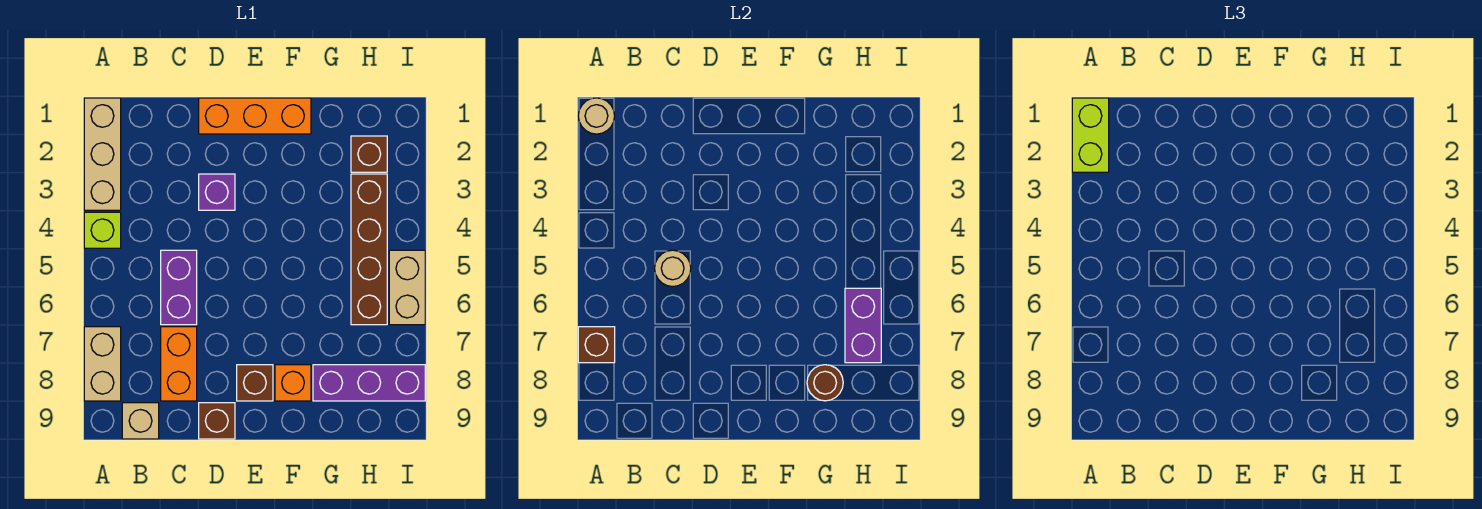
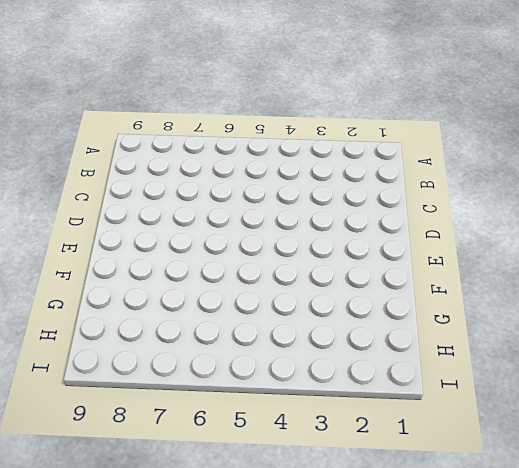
none -> tan brick A1:A3 level 1
none -> lime brick A4 level 1
none -> tan brick A7:A8 level 1

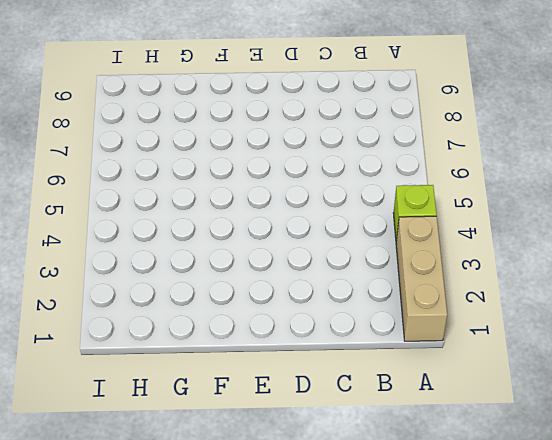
none -> tan brick A7:A8 level 1
none -> tan brick B9 level 1
none -> purple brick C5:C6 level 1

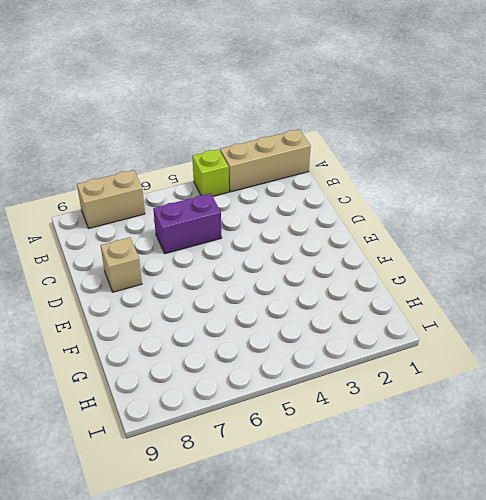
tan brick D8 level 1 -> tan brick B9 level 1
none -> orange brick C7:C8 level 1
none -> orange brick D1:F1 level 1
none -> purple brick D3 level 1

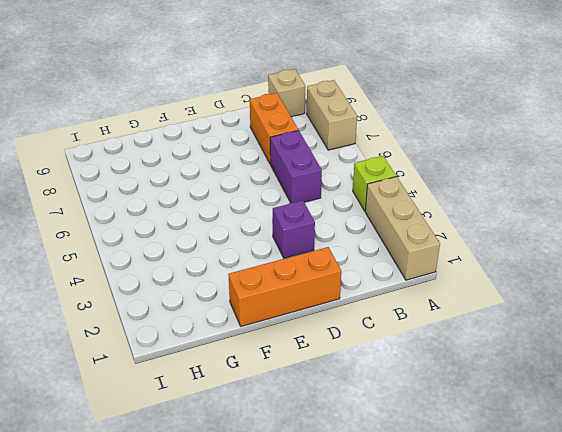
none -> brown brick D9 level 1
none -> brown brick E8 level 1
none -> orange brick F8 level 1

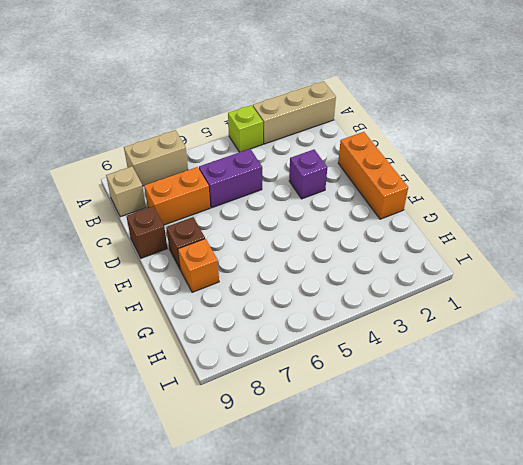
none -> purple brick G8:I8 level 1
none -> brown brick H2 level 1
none -> brown brick H3:H6 level 1

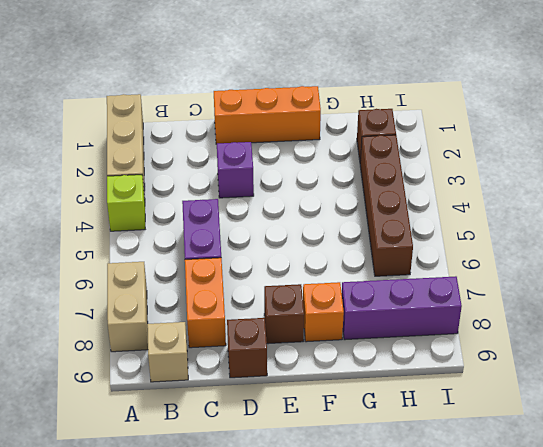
none -> tan brick I5:I6 level 1
none -> tan round brick A1 level 2
none -> brown brick A7 level 2

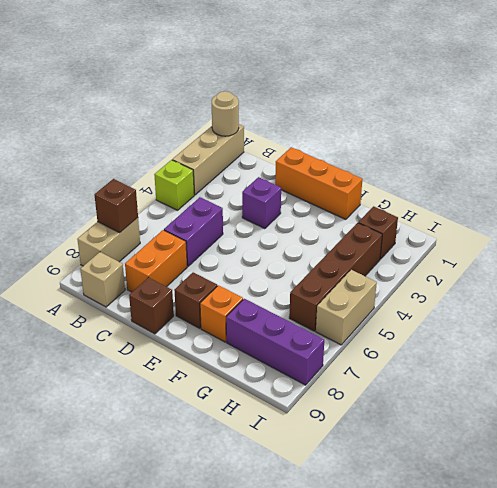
none -> tan round brick C5 level 2
none -> brown round brick G8 level 2
none -> purple brick H6:H7 level 2

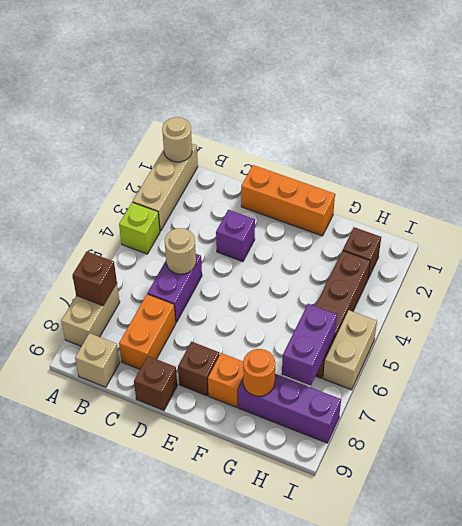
orange round brick G8 level 2 -> brown round brick G8 level 2
none -> lime brick A1:A2 level 3

